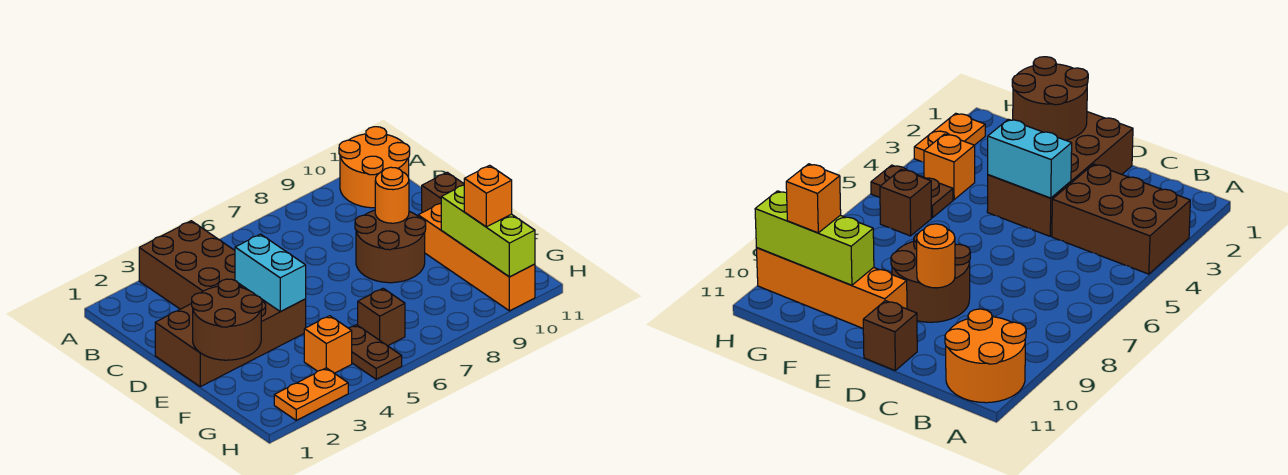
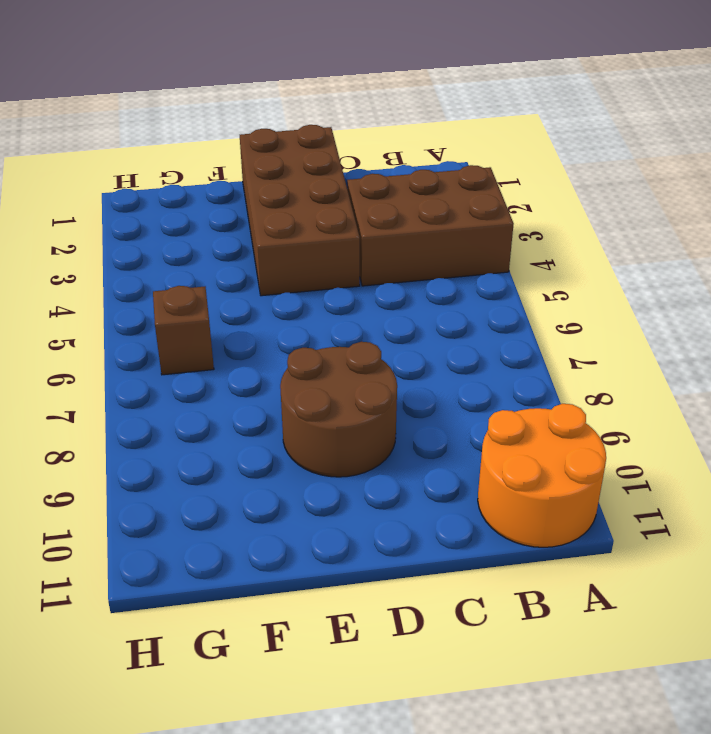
none -> brown brick D11 level 1
none -> orange brick E10:H10 level 1
none -> orange brick G4 level 1

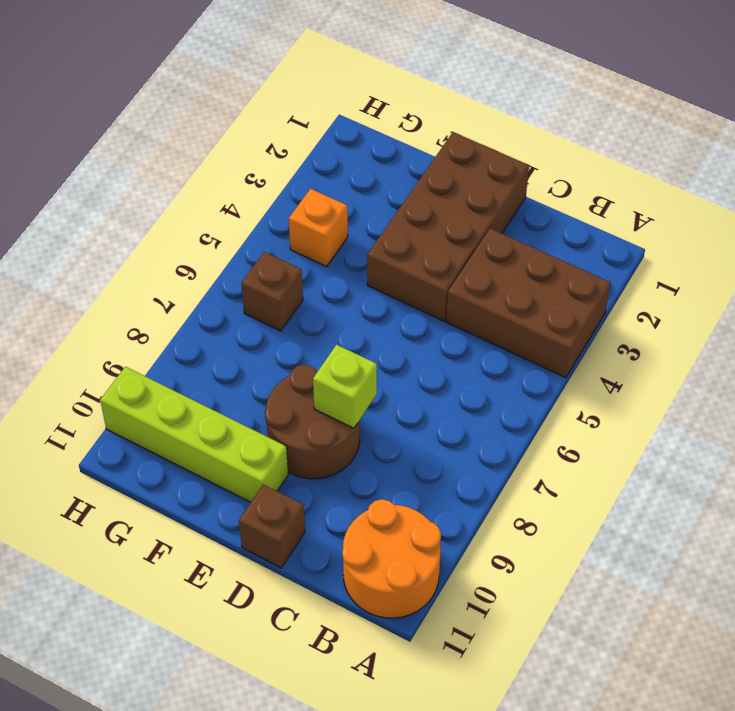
lime brick D8 level 2 -> none
lime brick E10:H10 level 1 -> orange brick E10:H10 level 1
none -> brown plate G5:H5 level 1
none -> orange plate H2:H3 level 1
none -> cyan brick D4:E4 level 2

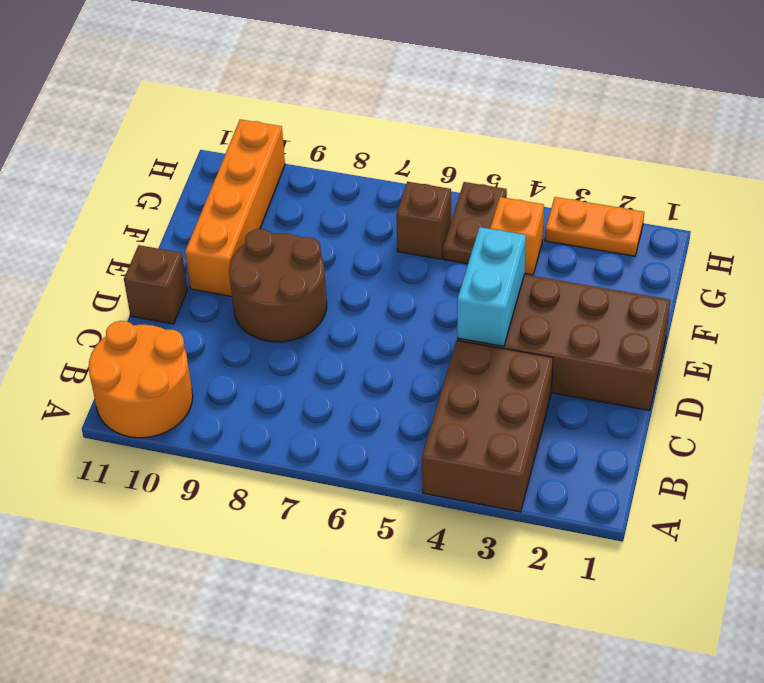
none -> orange round brick D9 level 2
none -> brown round brick E1:F2 level 2
none -> lime brick F10:H10 level 2

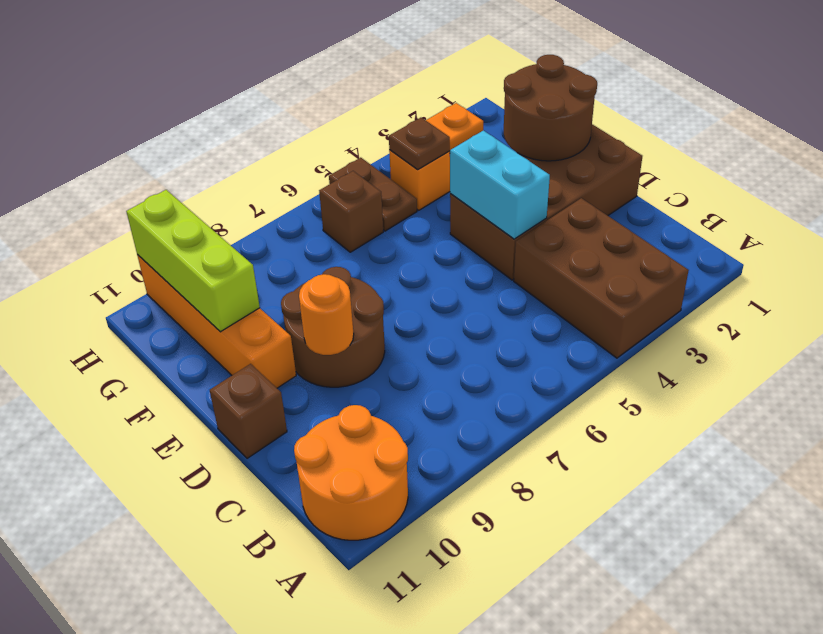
brown plate G4 level 2 -> none
none -> orange brick G10 level 3

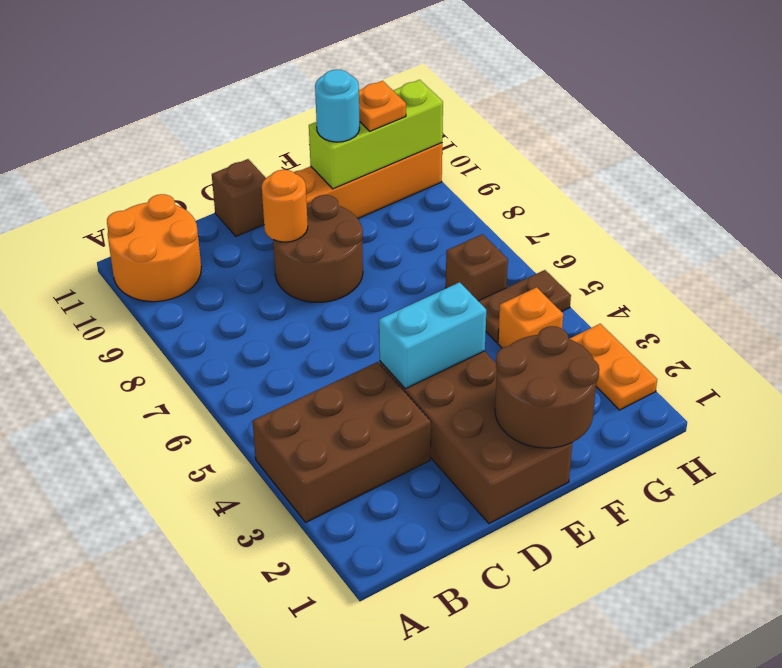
cyan round brick F10 level 3 -> none
orange plate G10 level 3 -> orange brick G10 level 3

